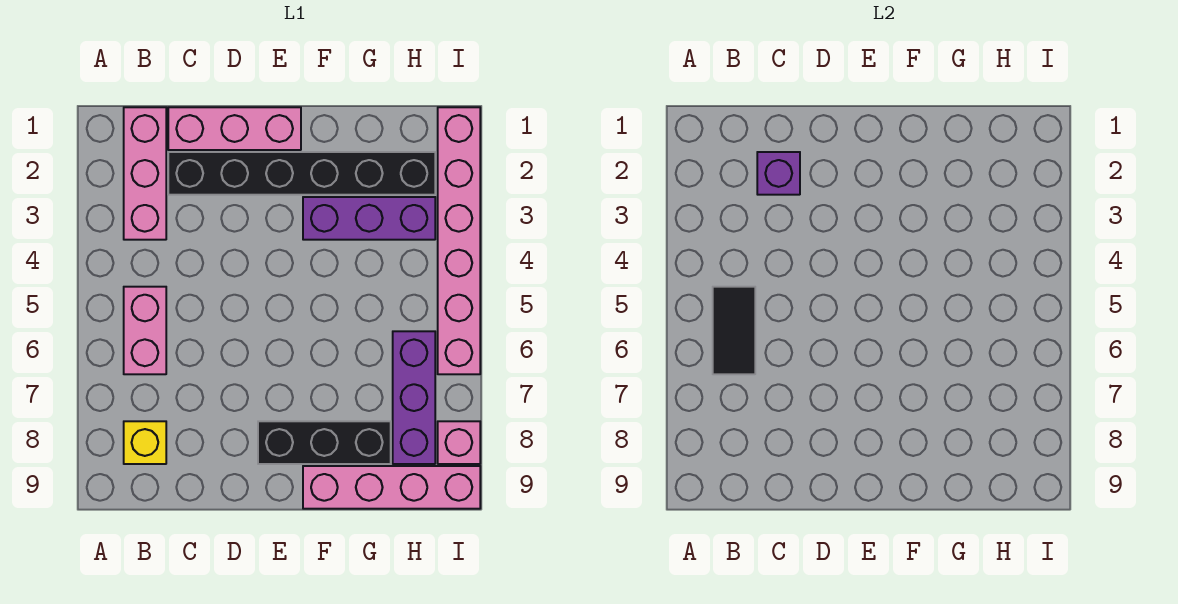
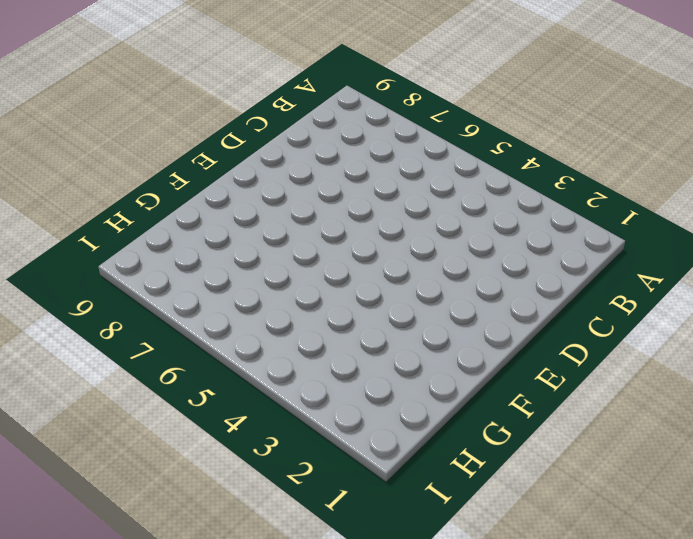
none -> pink brick B1:B3 level 1
none -> pink brick B5:B6 level 1
none -> yellow brick B8 level 1

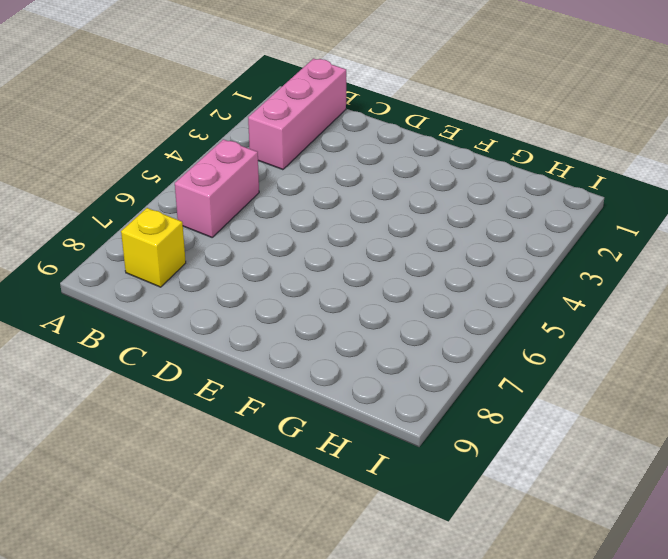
none -> pink brick C1:E1 level 1
none -> black brick C2:H2 level 1
none -> black brick E8:G8 level 1

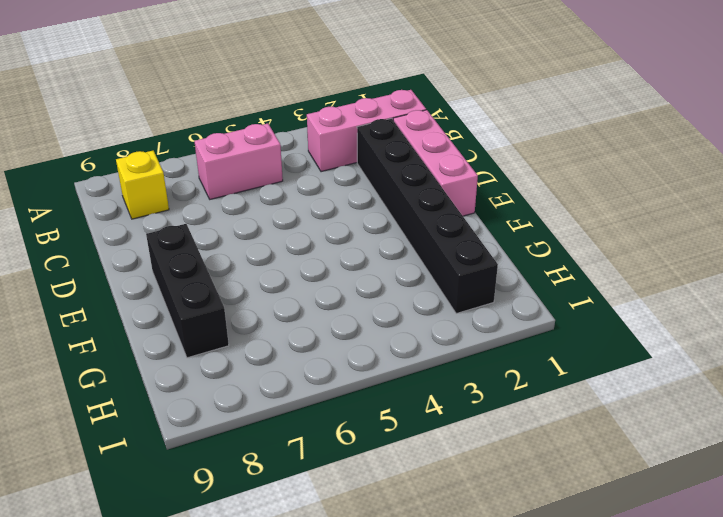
none -> purple brick F3:H3 level 1
none -> pink brick F9:I9 level 1
none -> purple brick H6:H8 level 1

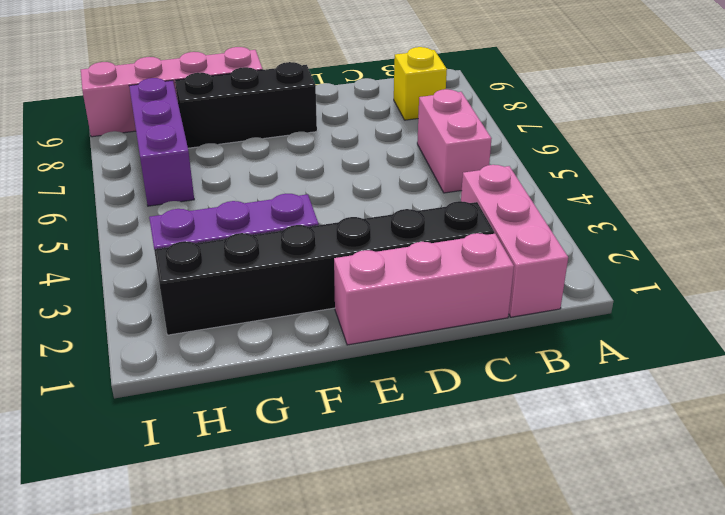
none -> pink brick I1:I6 level 1
none -> pink brick I8 level 1
none -> black tile B5:B6 level 2

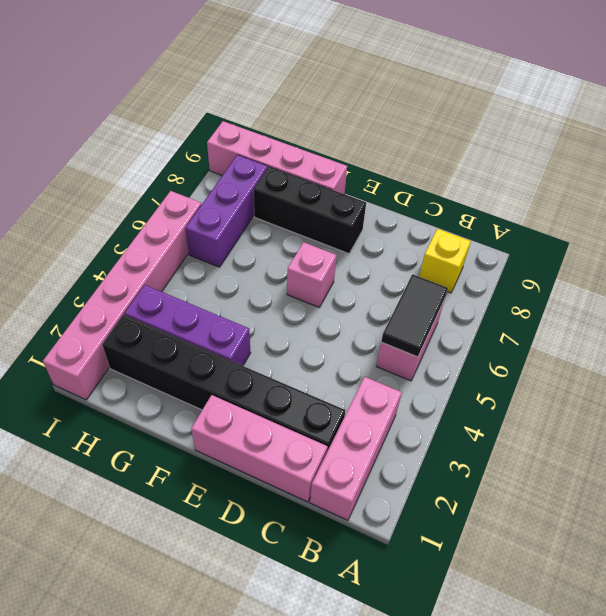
pink brick E6 level 1 -> pink brick I8 level 1
none -> purple brick C2 level 2

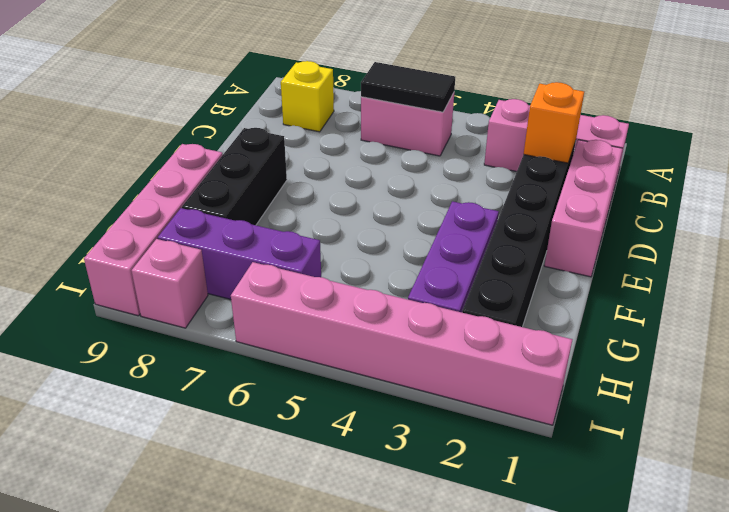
orange brick C2 level 2 -> purple brick C2 level 2

